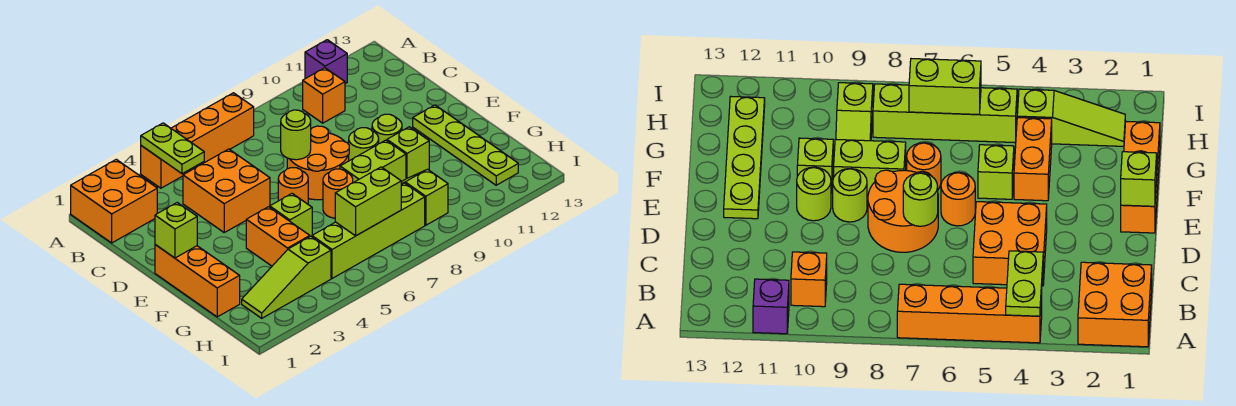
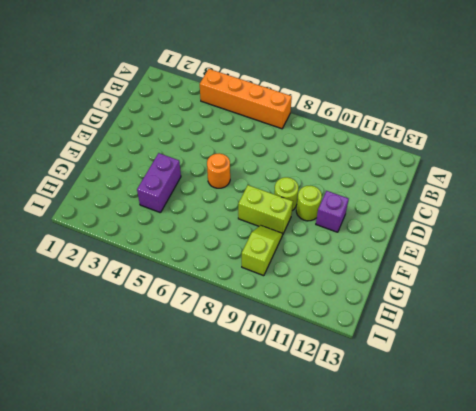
purple brick E11 level 1 -> purple brick A11 level 1
purple brick F4:G4 level 1 -> orange brick F4:G4 level 1
none -> orange brick A1:B2 level 1
none -> orange brick B10 level 1
none -> orange brick C4:D5 level 1

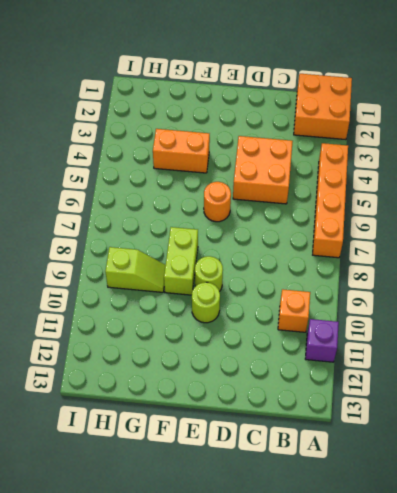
none -> orange round brick D7:E8 level 1
none -> orange brick E1:G1 level 1
none -> lime plate E12:H12 level 1

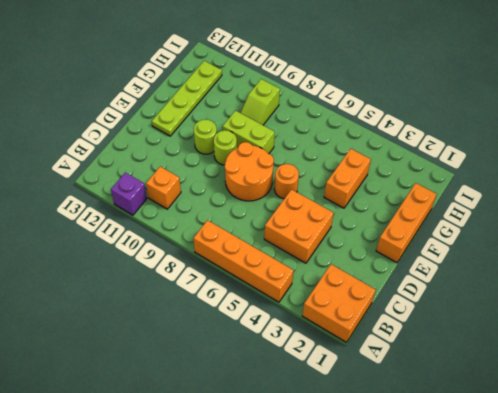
none -> lime brick F5 level 1
none -> orange round brick F7 level 1
none -> lime brick F10 level 1

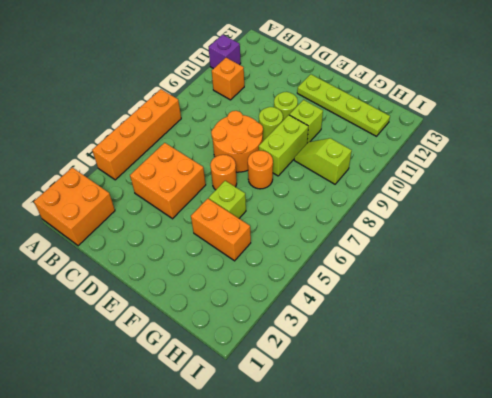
none -> orange brick E1:G1 level 1
none -> lime slope H2:H4 level 1 top 4
none -> lime brick H5:H8 level 1

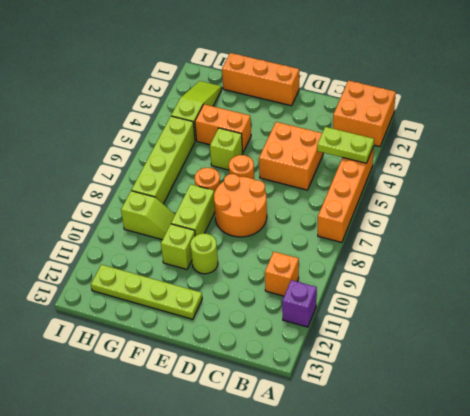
none -> lime round brick E9 level 1
none -> lime round brick D7 level 2
none -> lime brick E1 level 2

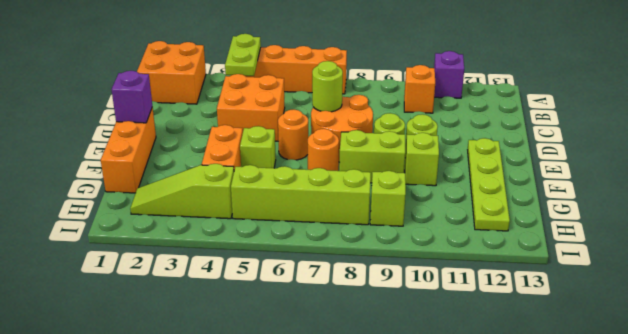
purple brick E1 level 2 -> lime brick E1 level 2
none -> lime brick H6:H7 level 2

